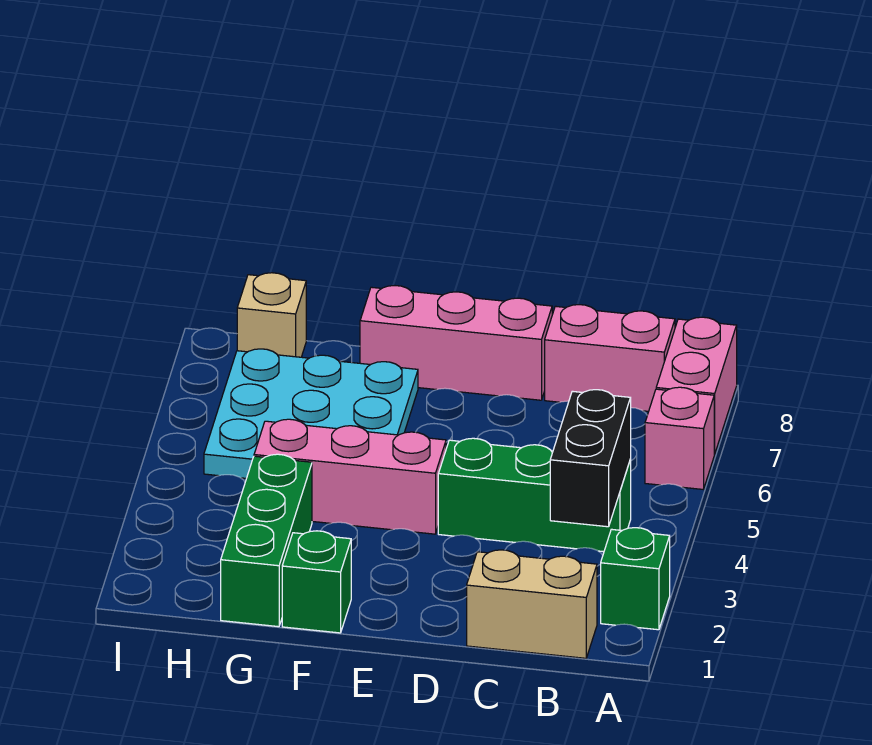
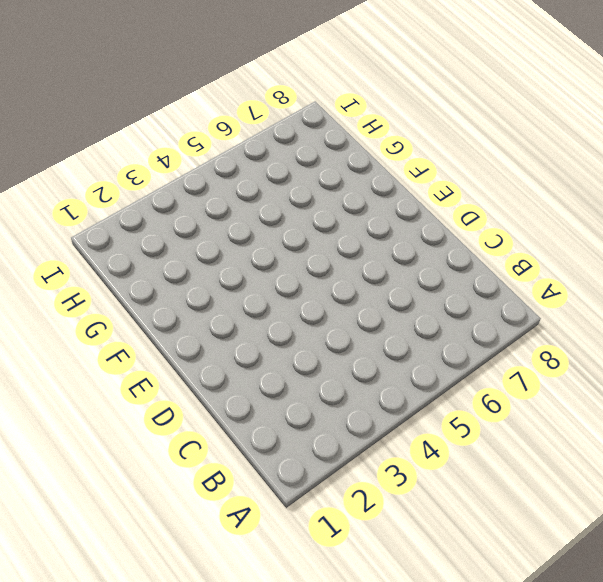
none -> green brick A2 level 1
none -> pink brick A6 level 1
none -> pink brick A7:A8 level 1

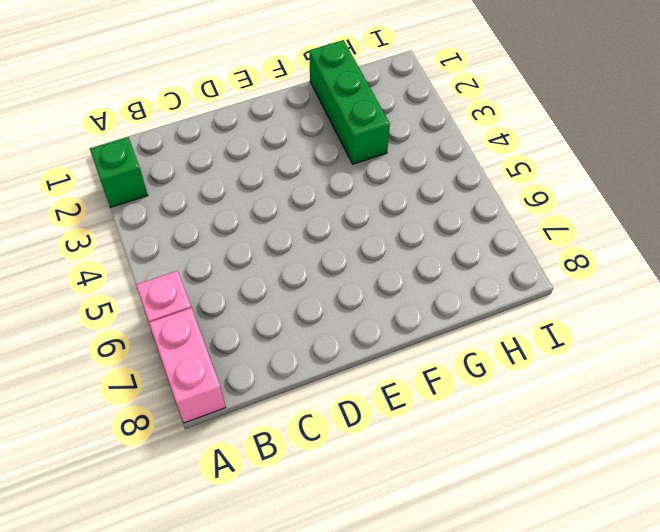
none -> tan brick B1:C1 level 1
none -> green brick B4:D4 level 1
none -> pink brick B8:C8 level 1

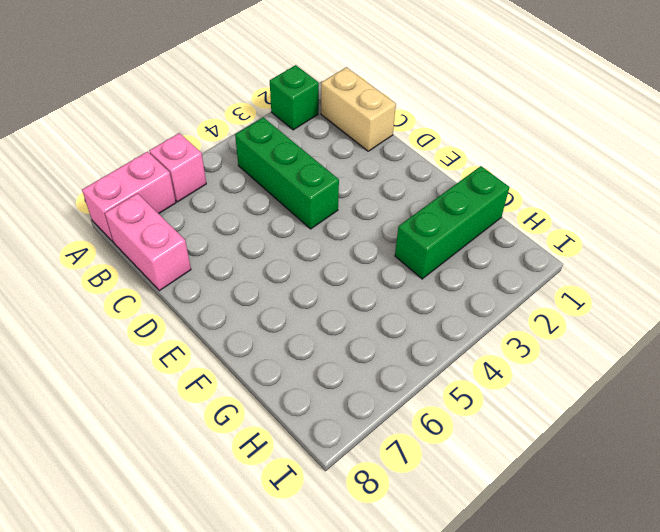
none -> pink brick D8:F8 level 1
none -> pink brick E4:G4 level 1
none -> green brick F1 level 1

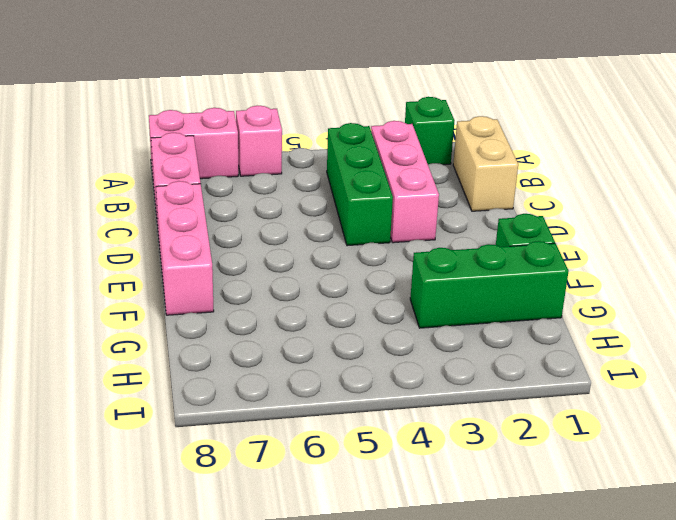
pink brick B3:D3 level 1 -> pink brick E4:G4 level 1
none -> cyan plate F5:H7 level 1
none -> tan brick H8 level 1
none -> black brick B3:B4 level 2

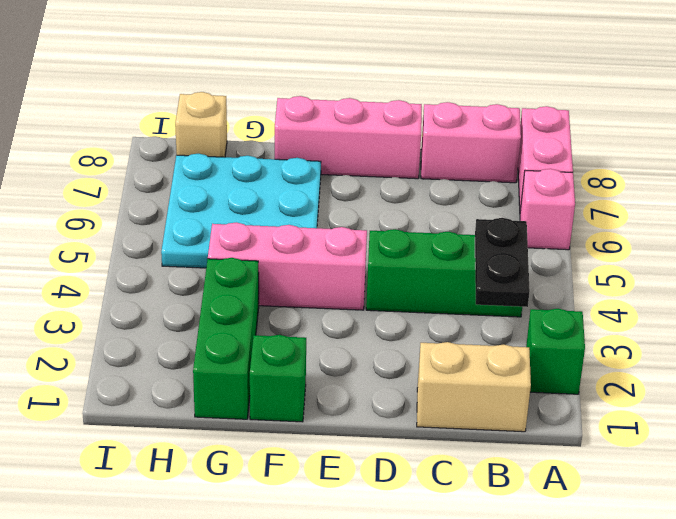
black plate B3:B4 level 2 -> black brick B3:B4 level 2

